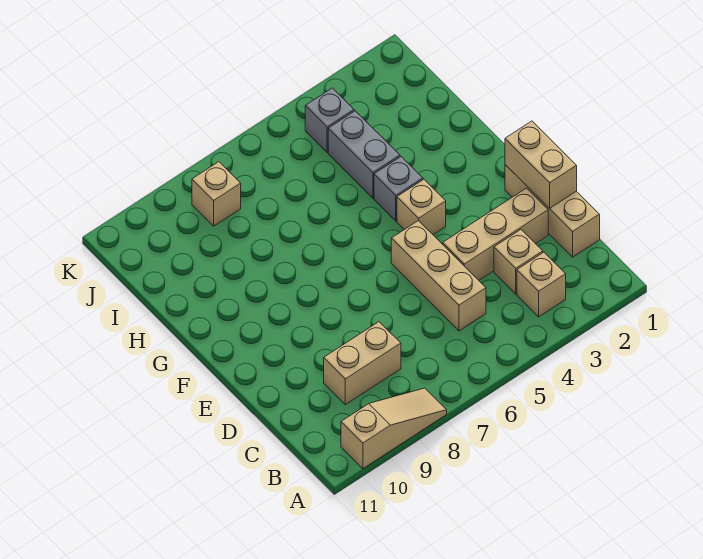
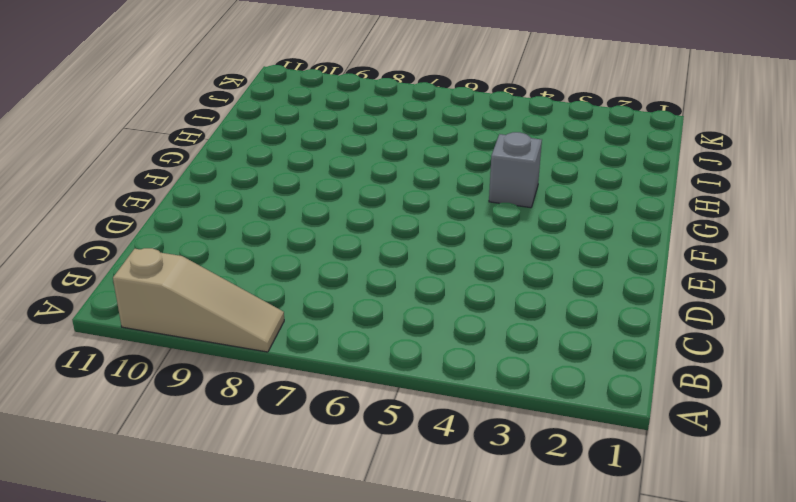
none -> tan brick B3 level 1
none -> tan brick C1:E1 level 1
none -> tan brick C3 level 1

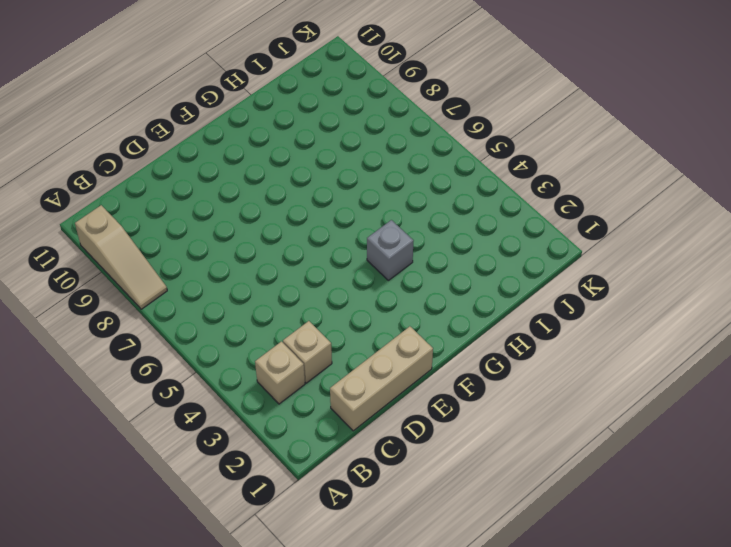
none -> tan brick C5:E5 level 1
none -> tan brick C8:C9 level 1
none -> tan brick D2:D4 level 1

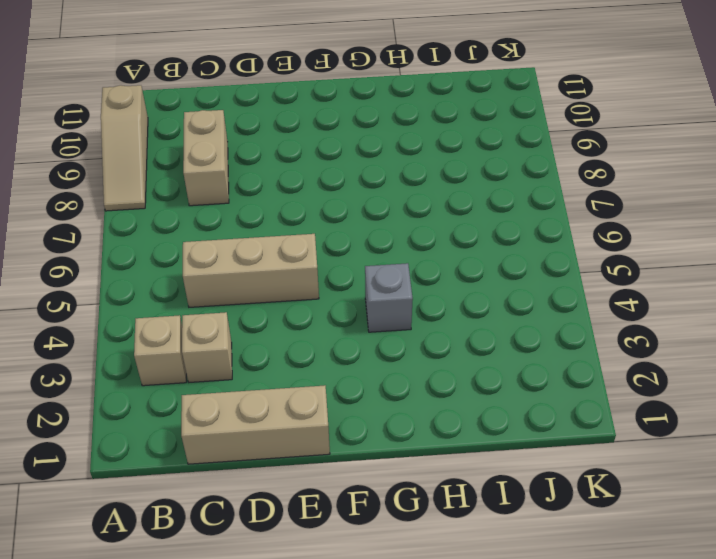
none -> tan brick D2:D4 level 1
none -> tan brick F4 level 1
none -> grey brick H4:I4 level 1

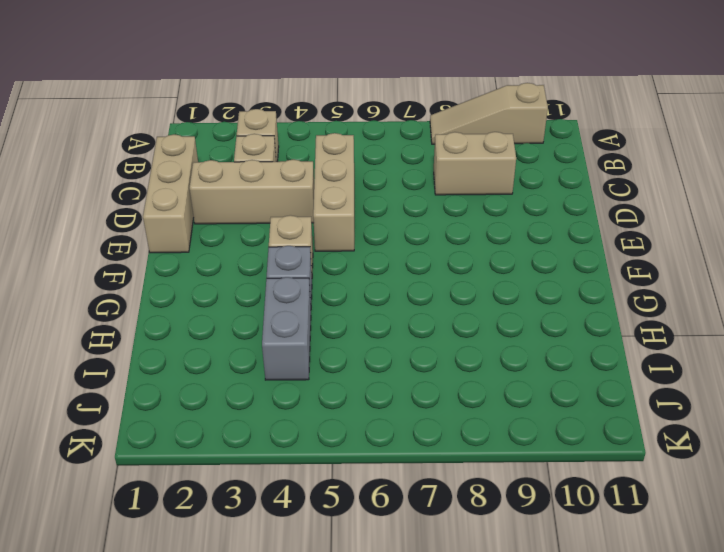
none -> grey brick J4 level 1
none -> tan brick J8 level 1
none -> tan brick D1:E1 level 2

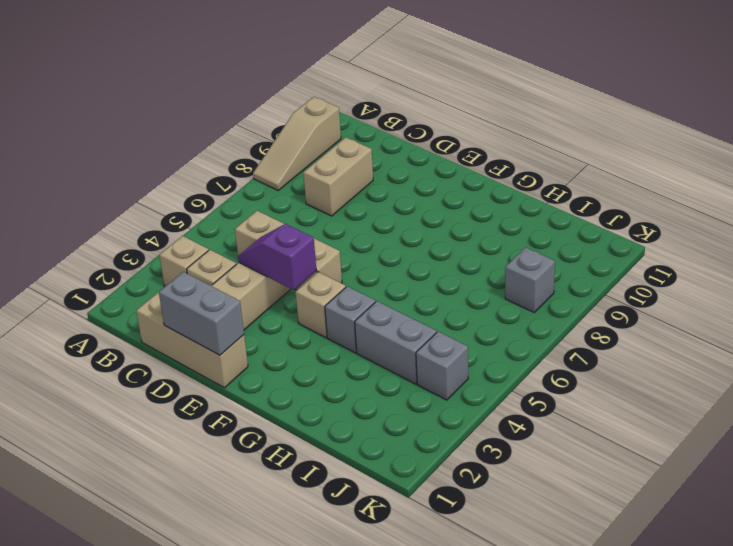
grey brick D1:E1 level 2 -> tan brick D1:E1 level 2
purple slope D4:E4 level 2 top E -> none
grey brick J8 level 1 -> tan brick J8 level 1

